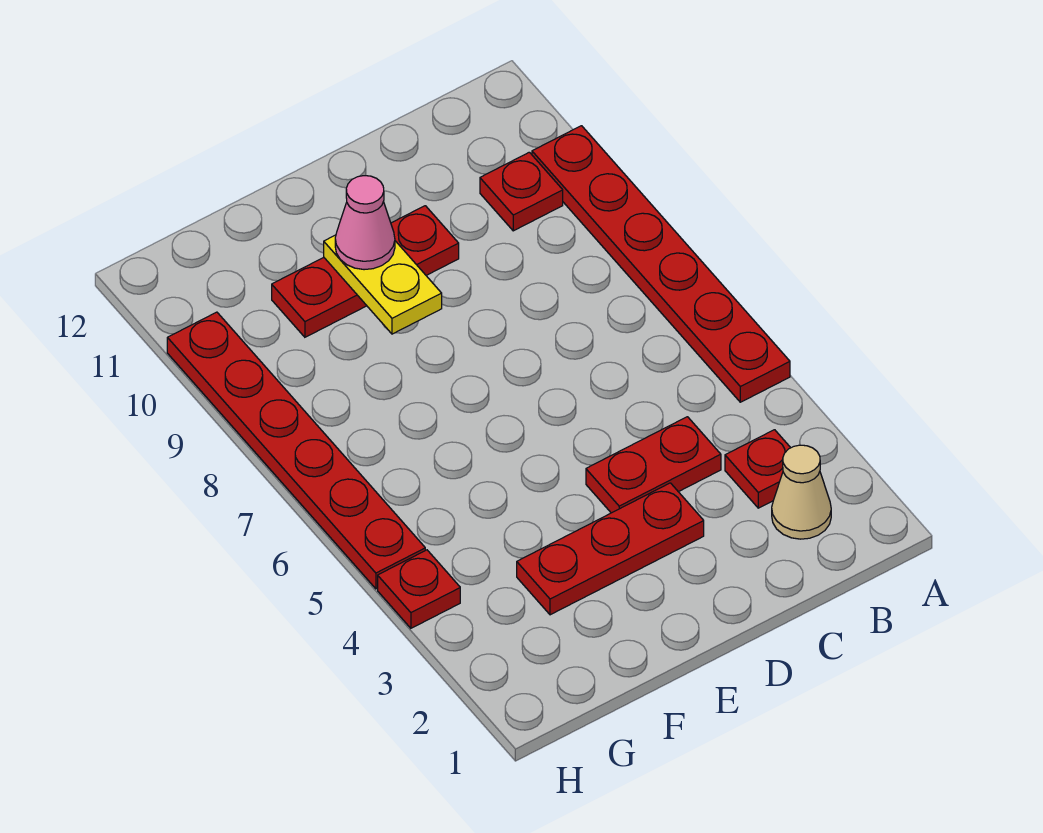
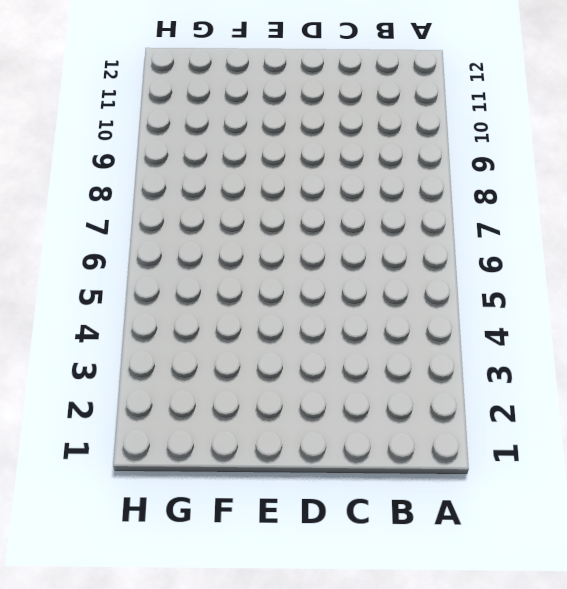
none -> red plate A5:A10 level 1
none -> tan cone B2 level 1

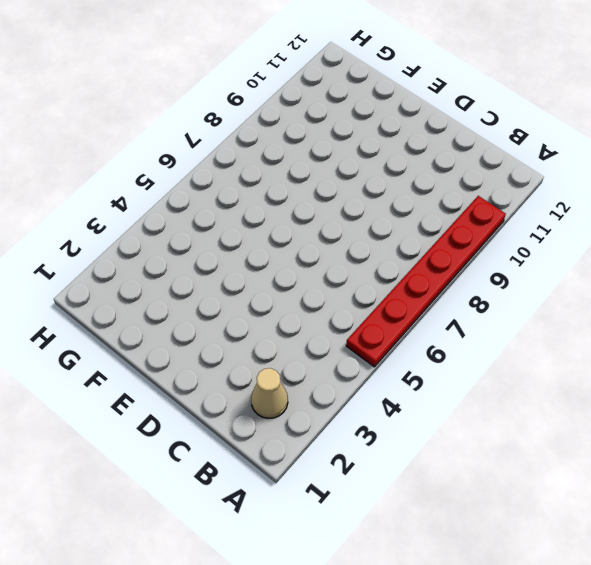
none -> red plate B3 level 1
none -> red plate B10 level 1

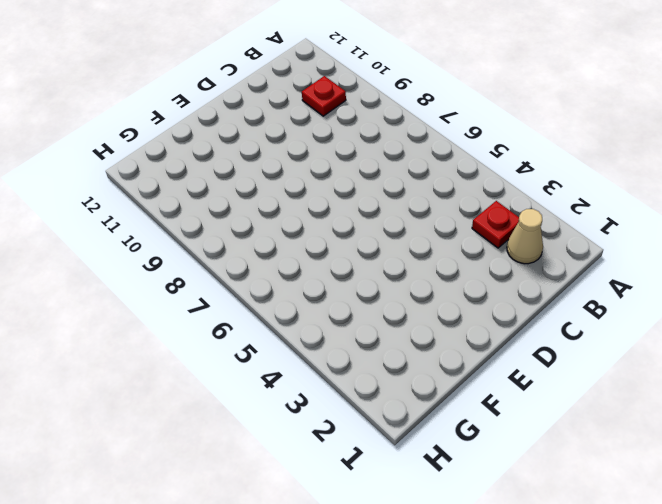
none -> red plate A5:A10 level 1
none -> red plate C4:D4 level 1

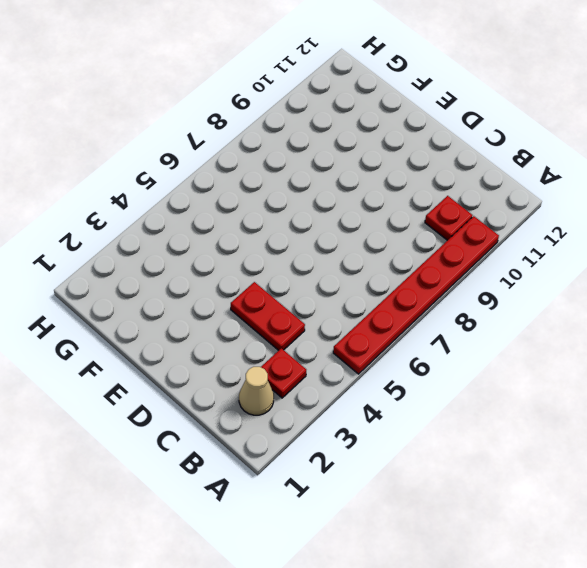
none -> red plate D3:F3 level 1
none -> red plate D10:F10 level 1

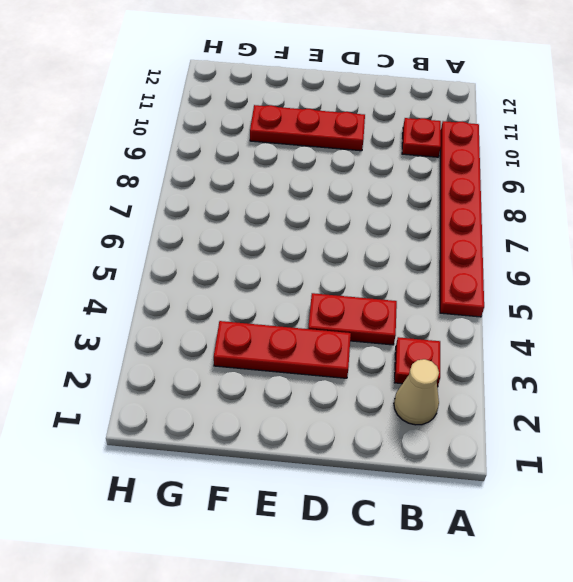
none -> red plate H4 level 1
none -> red plate H5:H10 level 1

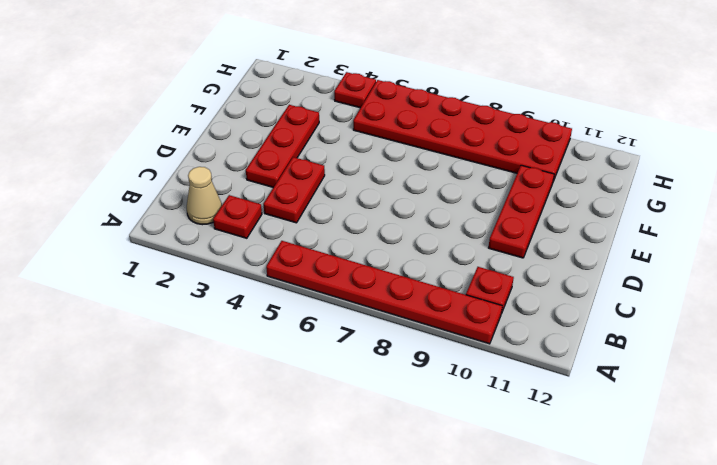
red plate G5:H10 level 1 -> red plate H5:H10 level 1
none -> yellow plate E9:E10 level 2
none -> pink cone E10 level 3

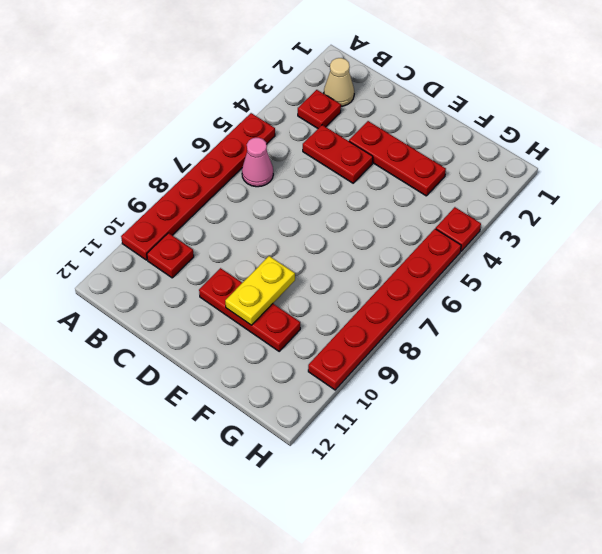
pink cone B6 level 1 -> pink cone E10 level 3

